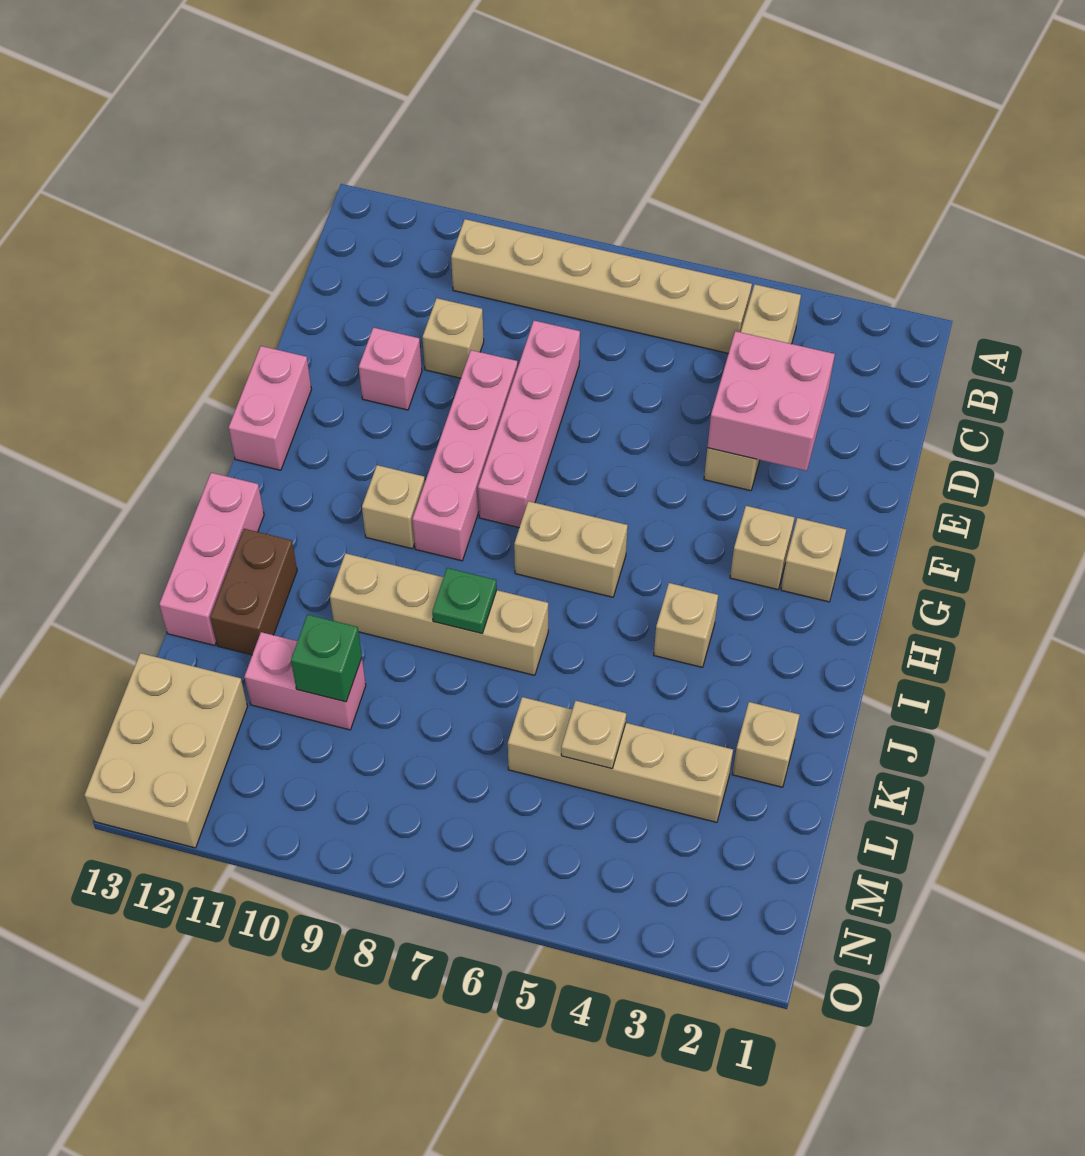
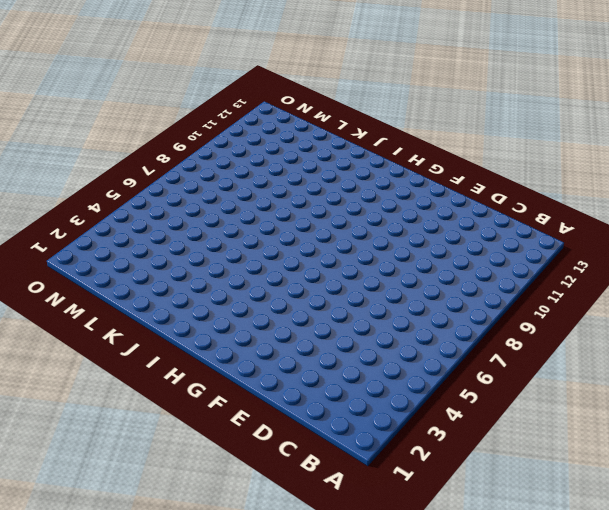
none -> tan brick B4:E4 level 1
none -> tan brick B5:B10 level 1
none -> pink brick D8:G8 level 1

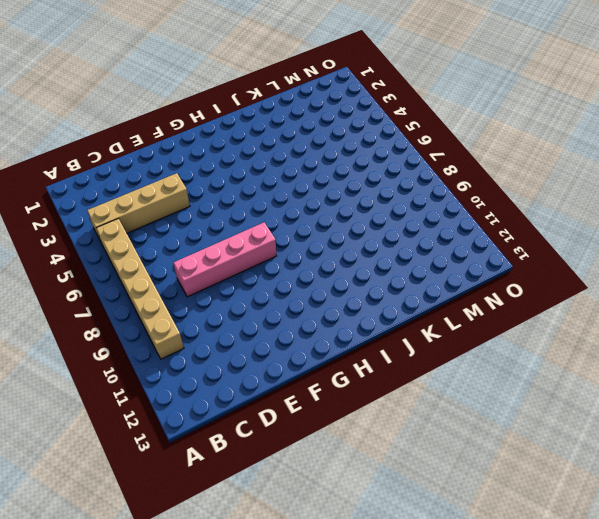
none -> tan brick D10 level 1
none -> pink brick E9:H9 level 1
none -> pink brick E11 level 1

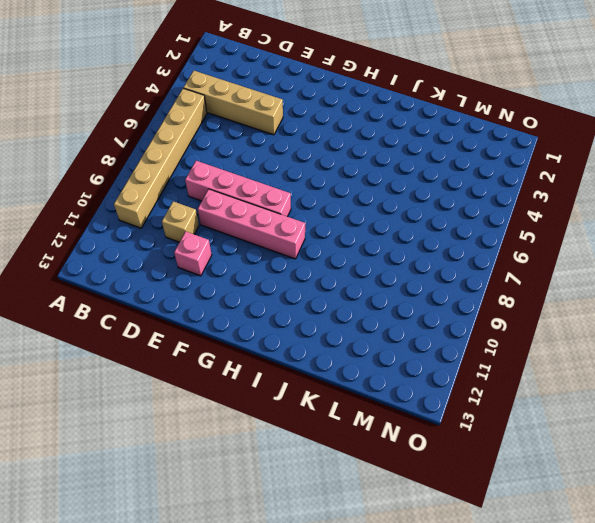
none -> pink brick F13:G13 level 1
none -> tan brick G2 level 1
none -> tan brick G3 level 1

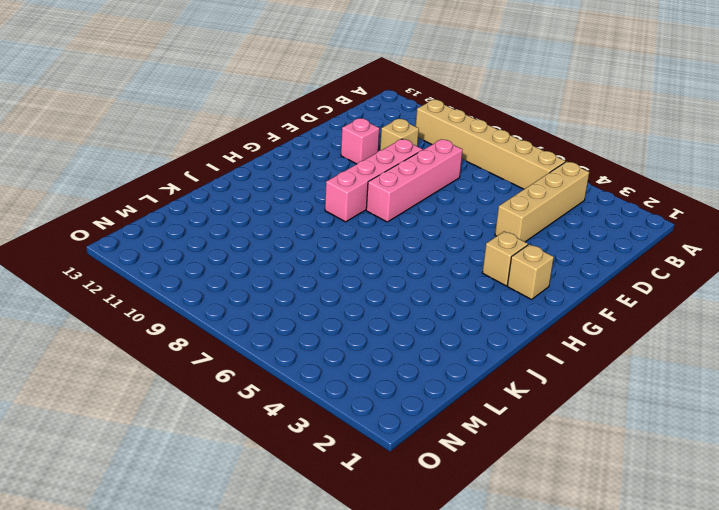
none -> pink brick F13:G13 level 1
none -> tan brick H6:H7 level 1
none -> tan brick H10 level 1

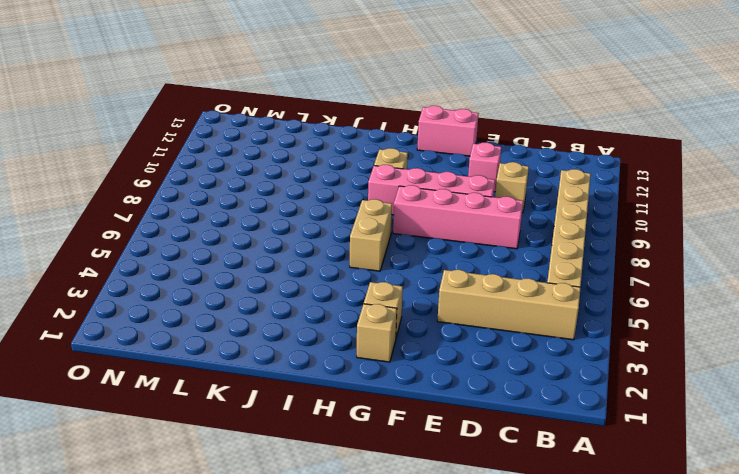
none -> tan brick I4 level 1
none -> pink brick I13:K13 level 1
none -> tan brick J7:J10 level 1

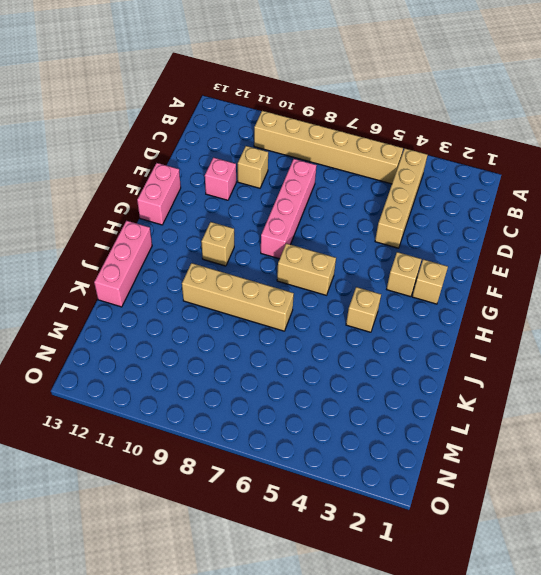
none -> pink brick E9:H9 level 1
none -> brown brick J12:K12 level 1
none -> tan brick K2 level 1

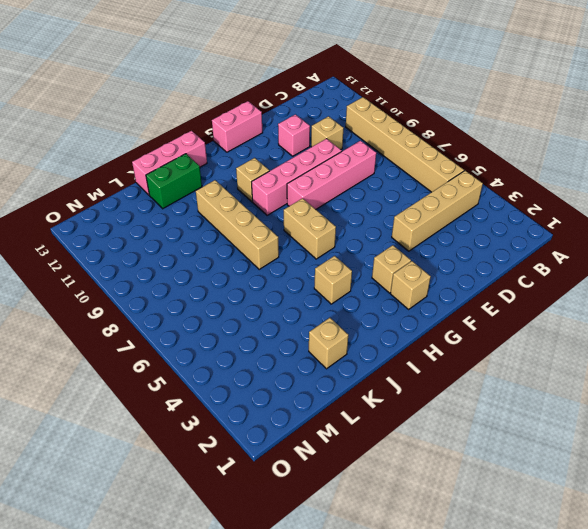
green brick J12:K12 level 1 -> brown brick J12:K12 level 1
none -> tan brick L3:L6 level 1
none -> pink brick L10:L11 level 1
none -> tan brick M12:O13 level 1

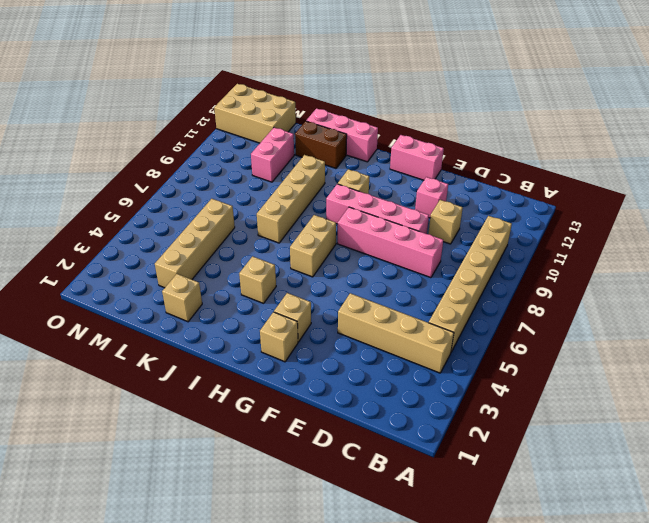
none -> pink brick D3:E4 level 2
none -> green plate J8 level 2
none -> tan plate L5 level 2

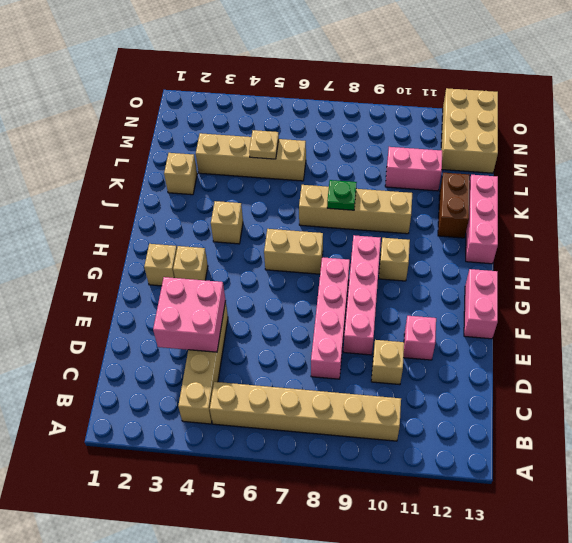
none -> green brick L10 level 2

